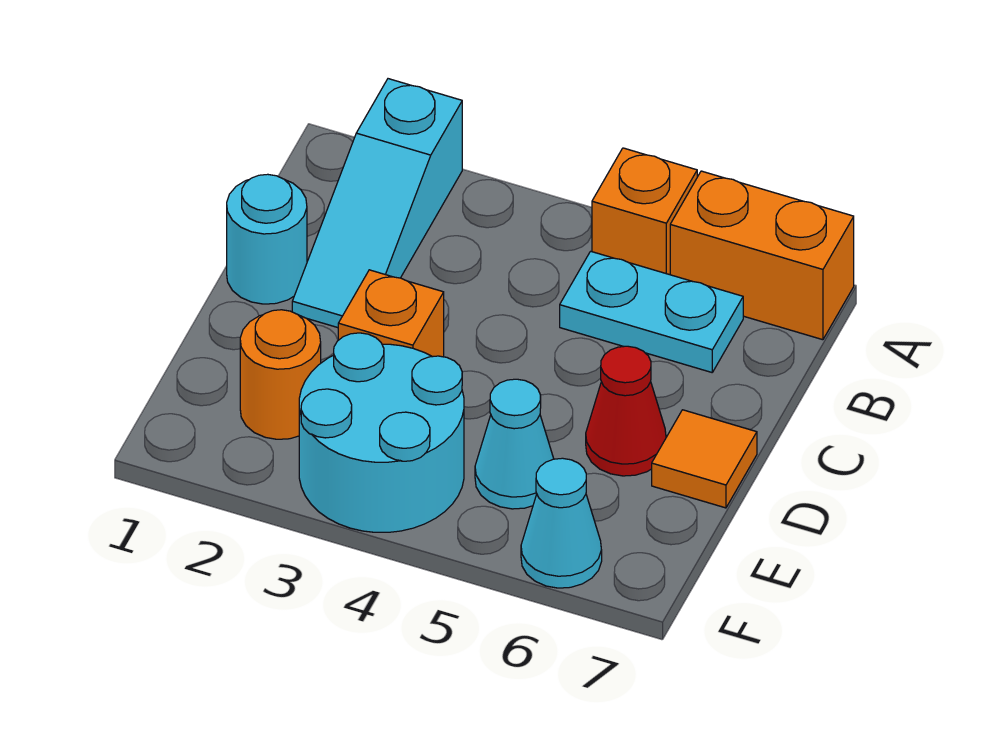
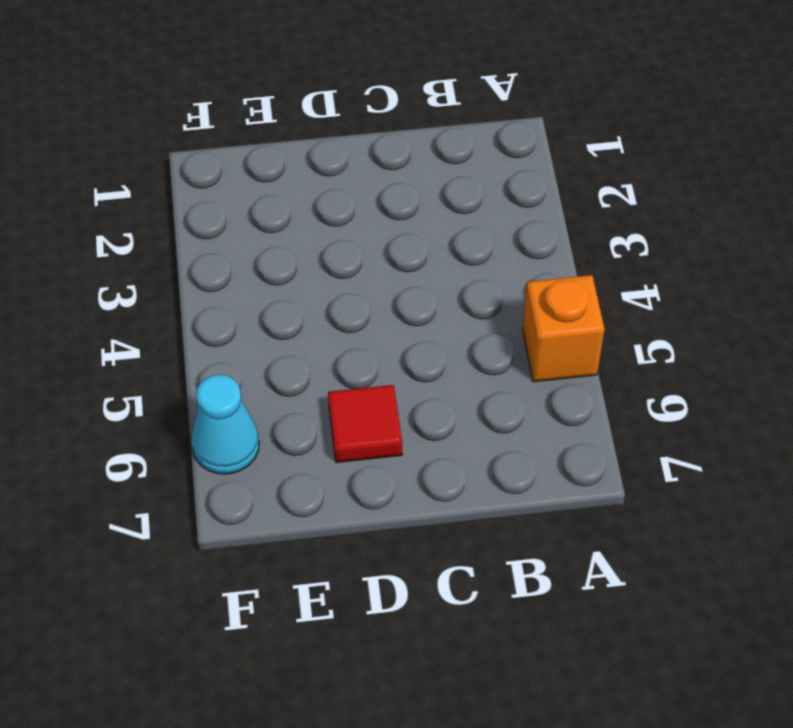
red tile D6 level 1 -> red cone D6 level 1
none -> cyan slope A2:C2 level 1 top A
none -> orange brick A6:A7 level 1
none -> cyan plate B5:B6 level 1

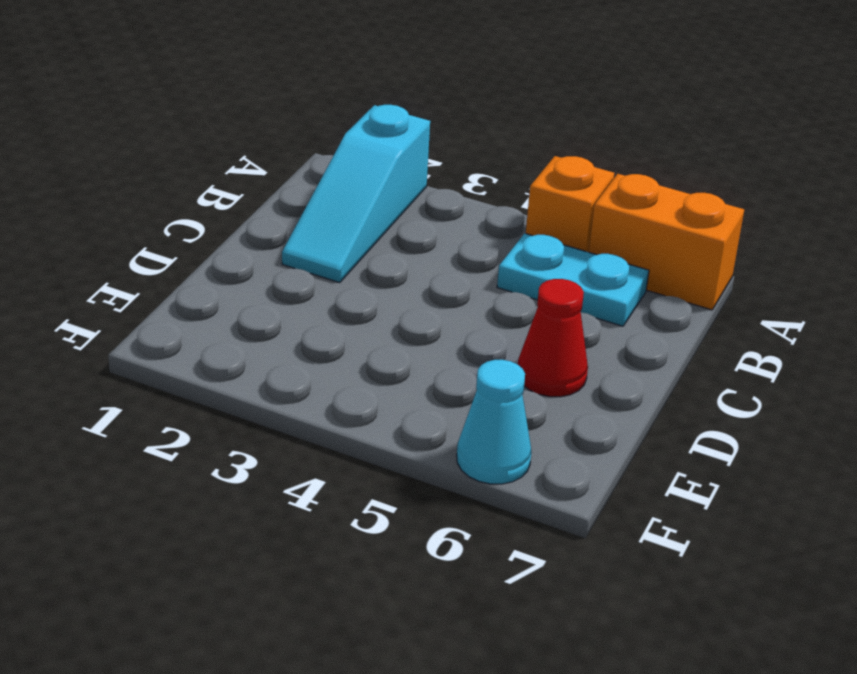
none -> cyan round brick C1 level 1
none -> orange brick D3 level 1
none -> orange tile D7 level 1

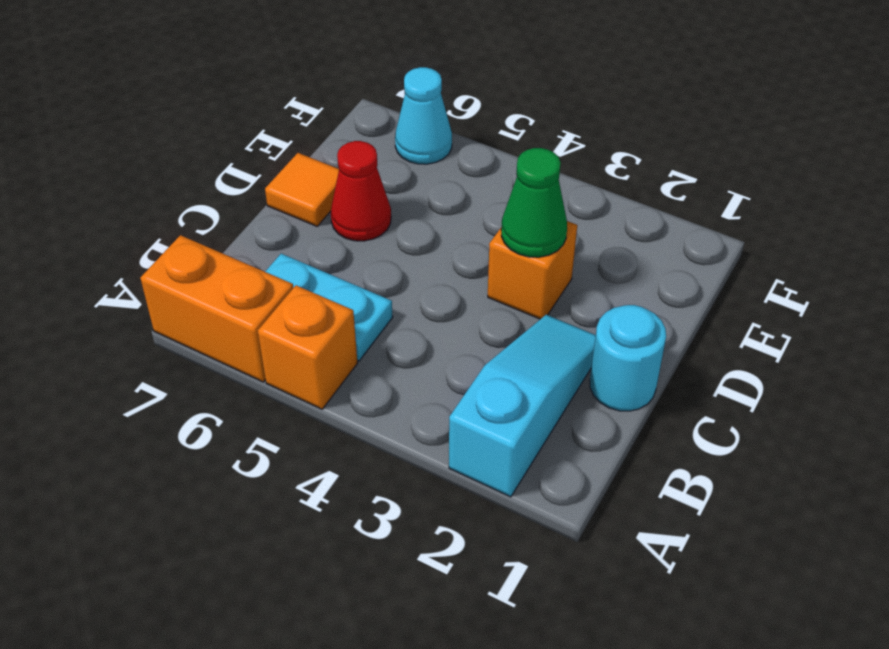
green cone D3 level 2 -> none
none -> orange round brick E2 level 1
none -> cyan round brick E3:F4 level 1
none -> cyan cone E5 level 1

